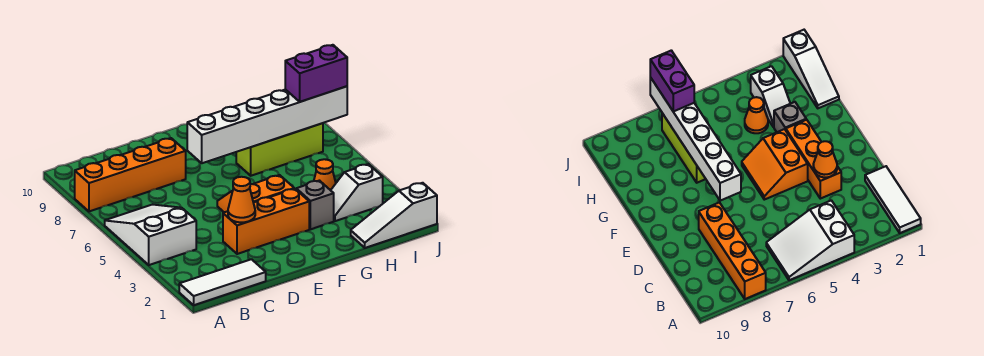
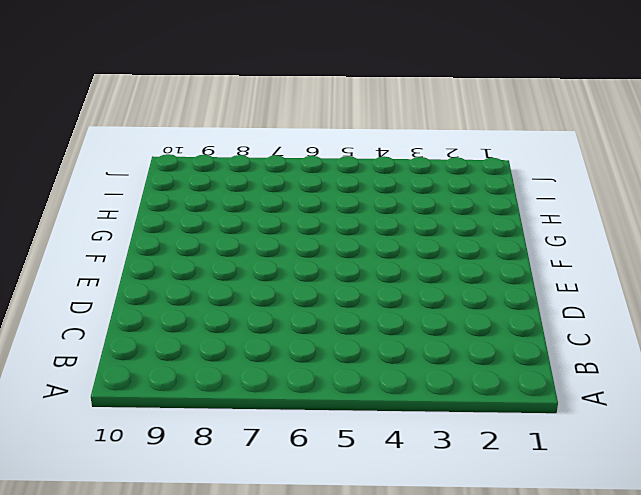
none -> white tile A1:C1 level 1
none -> white slope A4:B6 level 1 top 4
none -> orange brick A8:D8 level 1

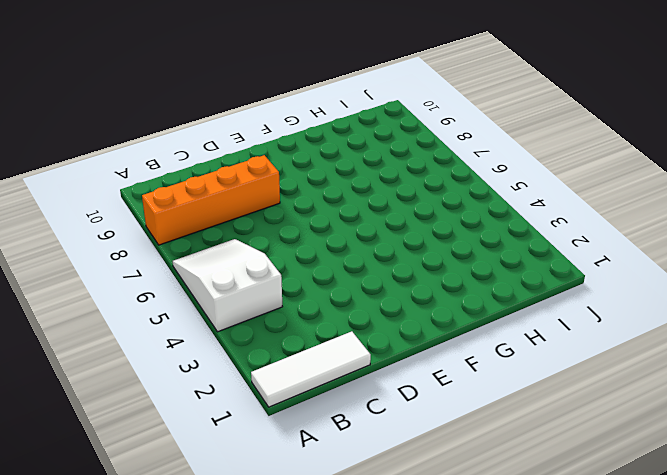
none -> orange brick D3:F3 level 1
none -> orange slope E4:F5 level 1 top 4
none -> grey brick G3 level 1

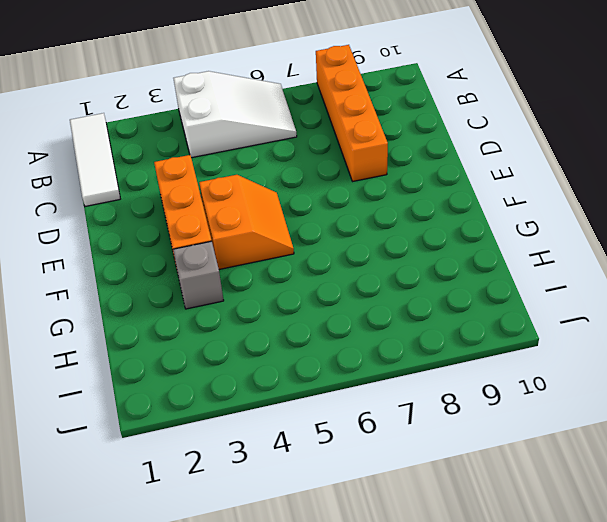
none -> lime brick G7:I7 level 1
none -> white slope H1:J1 level 1 top J
none -> white slope H3:I3 level 1 top I

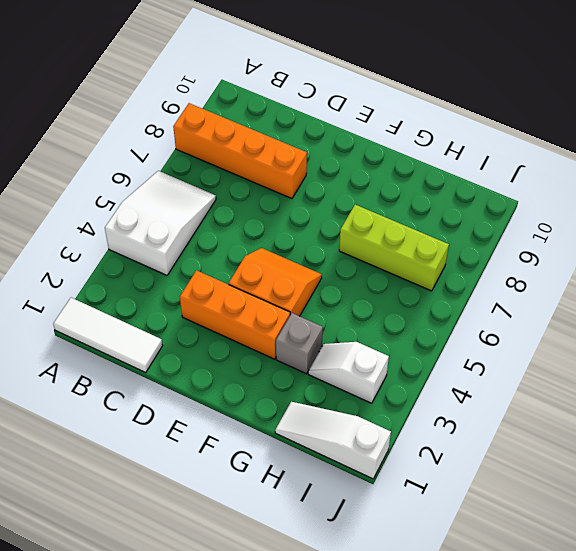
none -> orange cone H4 level 1
none -> orange cone D3 level 2
none -> white brick E7:J7 level 2

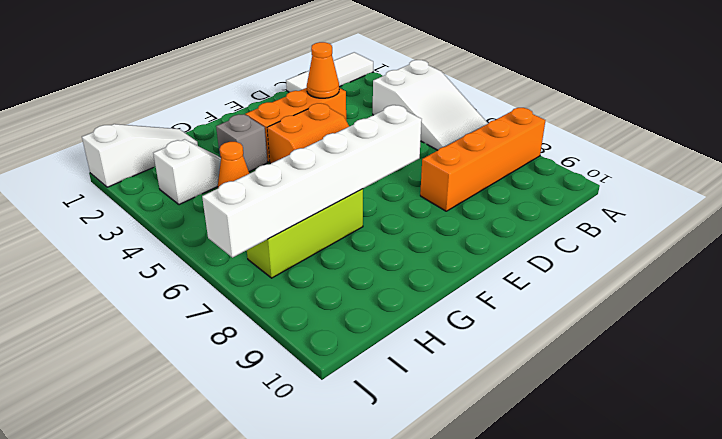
none -> purple brick I7:J7 level 3

